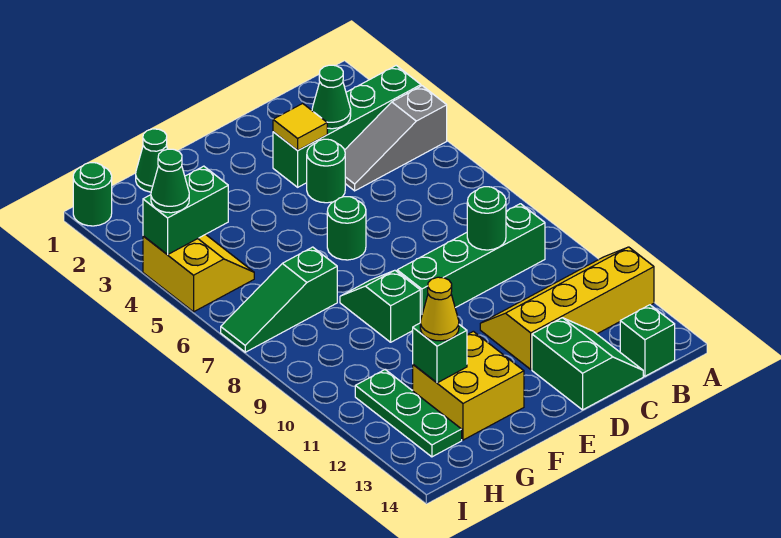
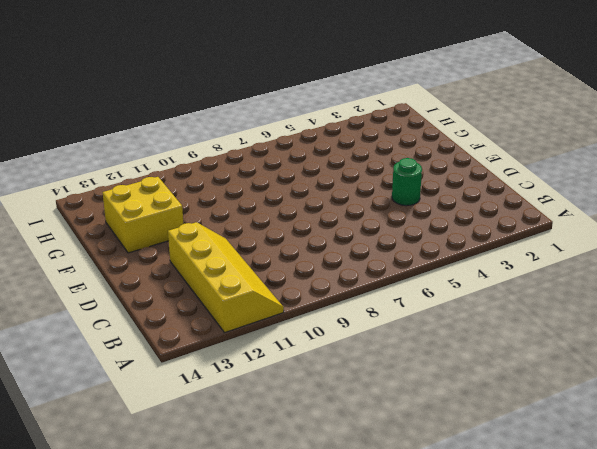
none -> green brick A3:D3 level 1
none -> grey slope A4:C4 level 1 top A
none -> green brick B9:E9 level 1

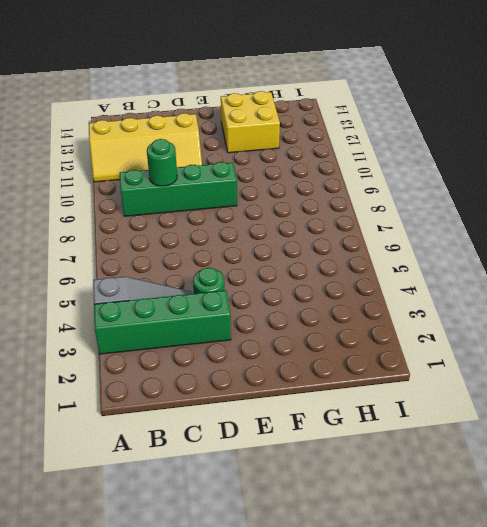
none -> green brick B14 level 1
none -> green slope C13:D14 level 1 top D
none -> green round brick E6 level 1

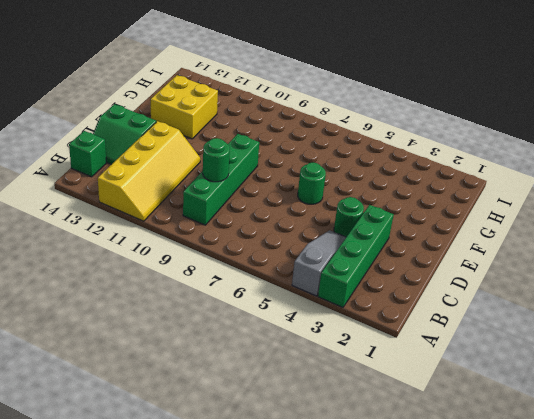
none -> green slope F8:F9 level 1 top 9
none -> green cone G1 level 1
none -> green slope G7:I7 level 1 top G

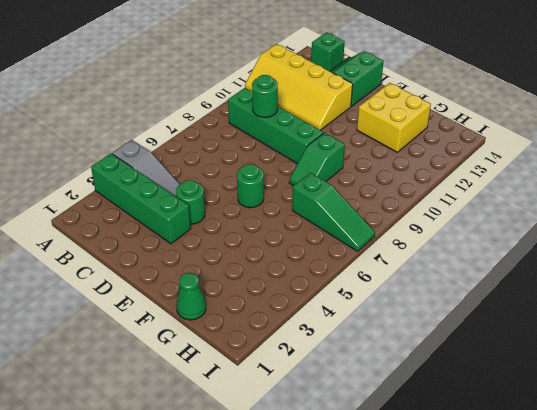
none -> yellow slope H4:I5 level 1 top I
none -> green plate H11:H13 level 1
none -> green round brick I1 level 1

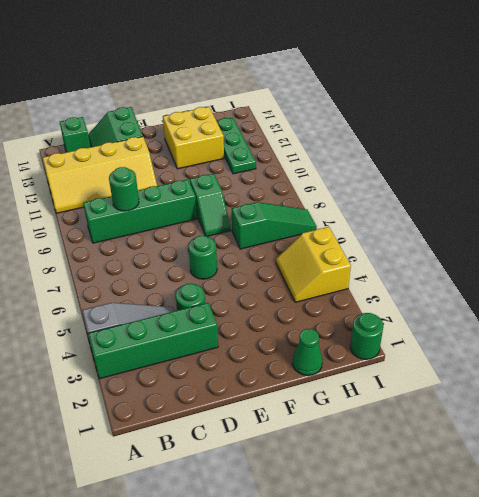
none -> green cone C3 level 2
none -> yellow tile D3 level 2
none -> green brick G12 level 2

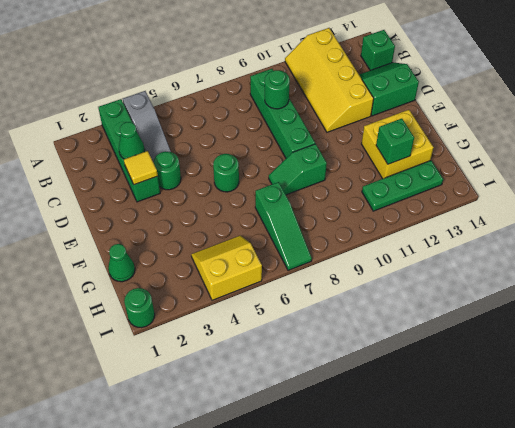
none -> green brick H4:I4 level 2
none -> yellow cone G12 level 3
none -> green cone I4 level 3

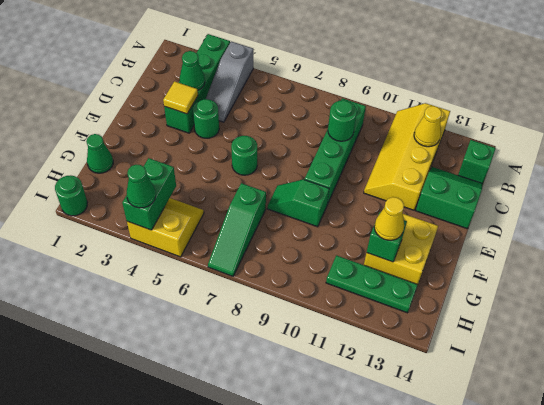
yellow cone B12 level 2 -> none

